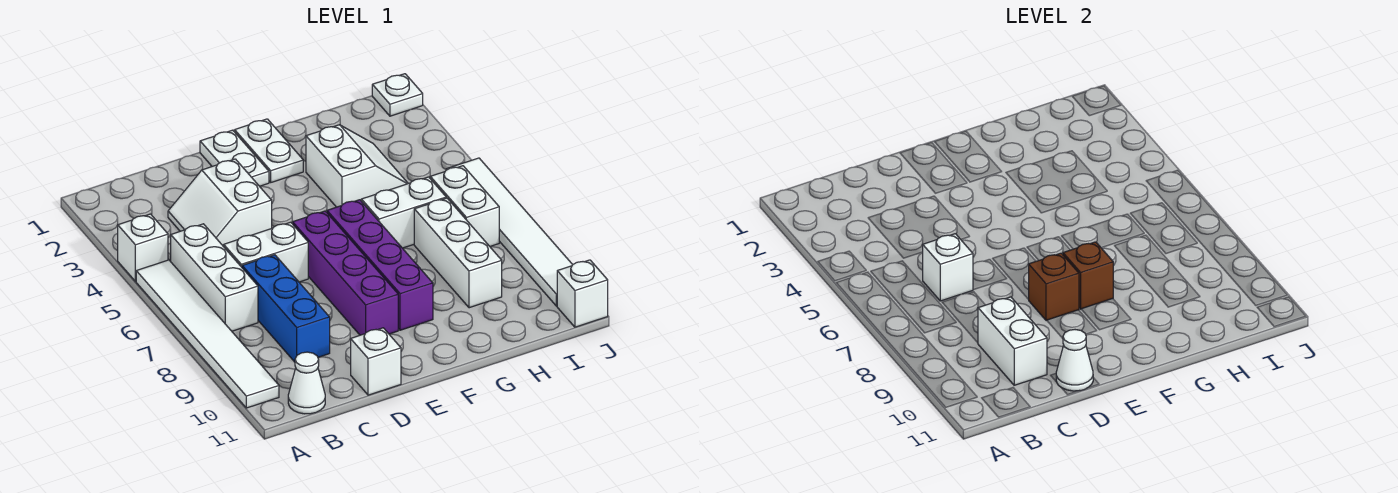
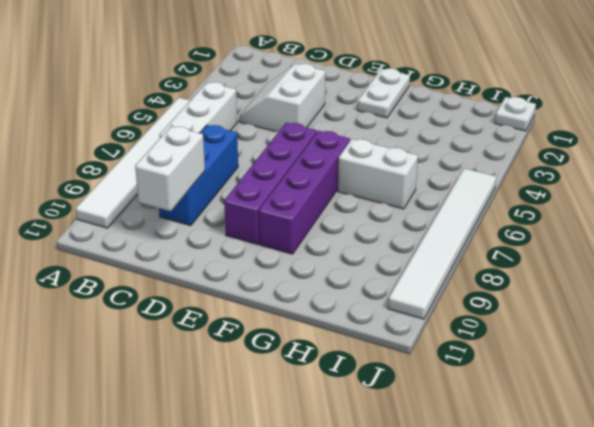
none -> white brick A4 level 1
none -> white cone B11 level 1
none -> white brick C6:D6 level 1

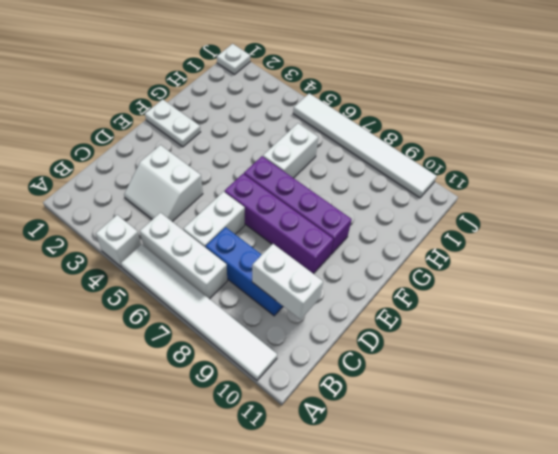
none -> white cone B11 level 1
none -> white brick D11 level 1
none -> white plate E1:E2 level 1

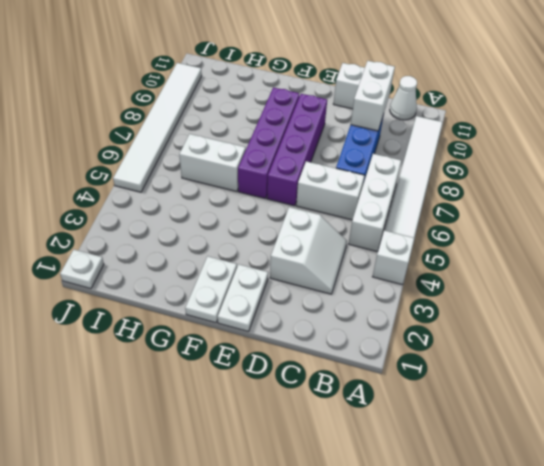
none -> white slope G3:H4 level 1 top G
none -> white brick H7:H9 level 1
none -> white brick I6:I7 level 1

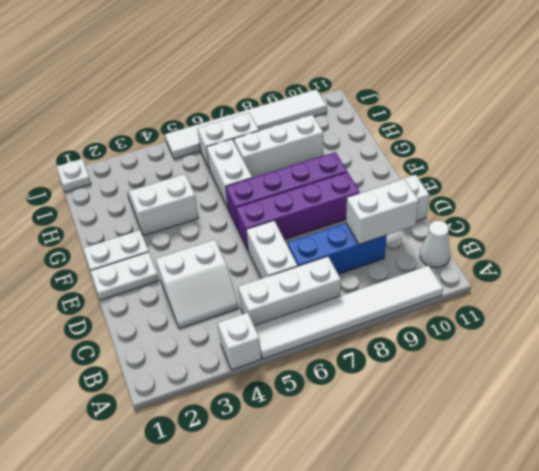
none -> white brick J11 level 1
none -> white brick C6 level 2
none -> white cone D11 level 2

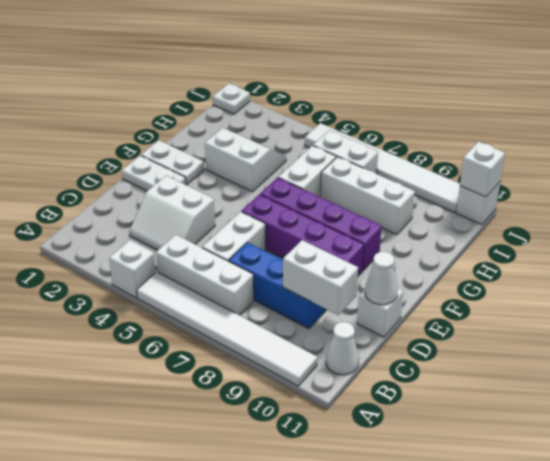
white brick J11 level 2 -> white brick C6 level 2
none -> brown brick E8 level 2
none -> brown brick F8 level 2

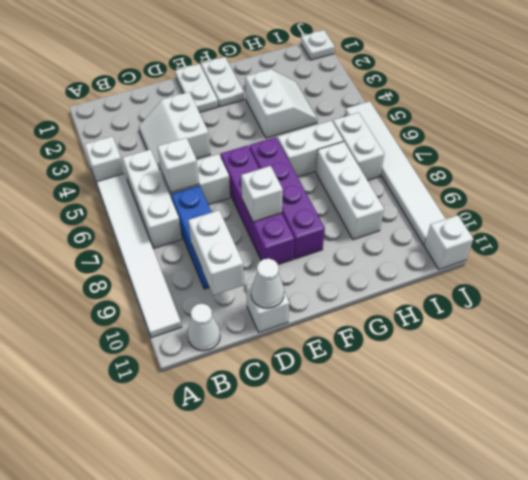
white brick E8 level 2 -> brown brick E8 level 2
none -> brown brick F8 level 2

